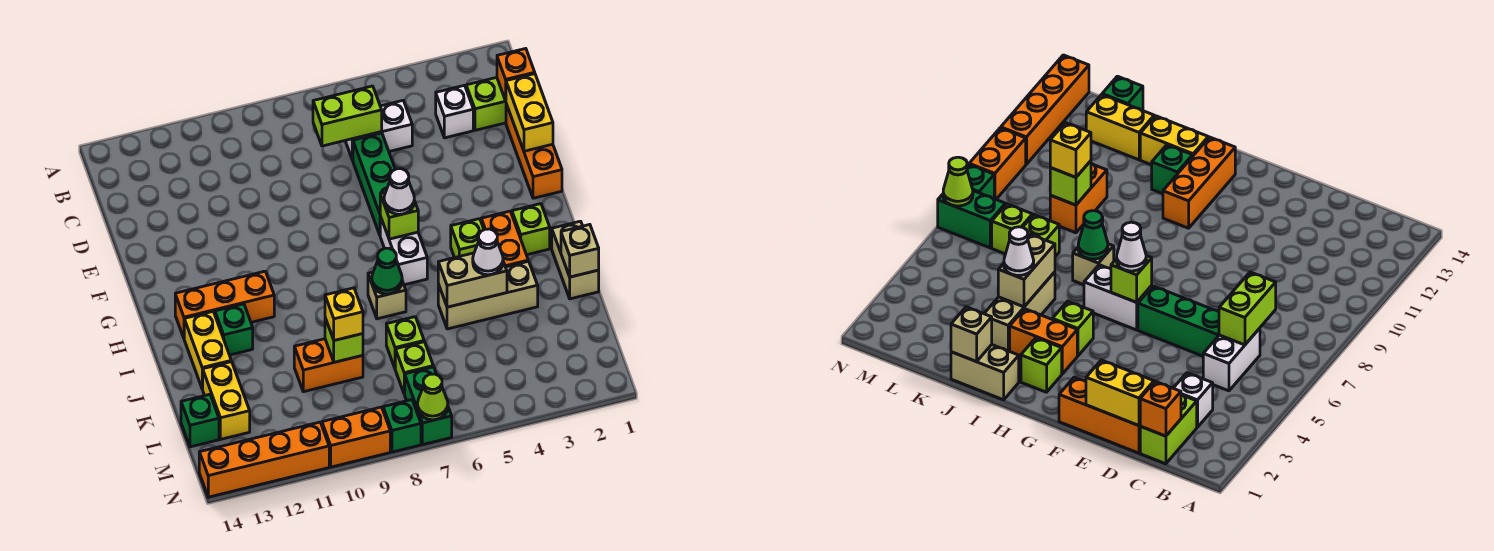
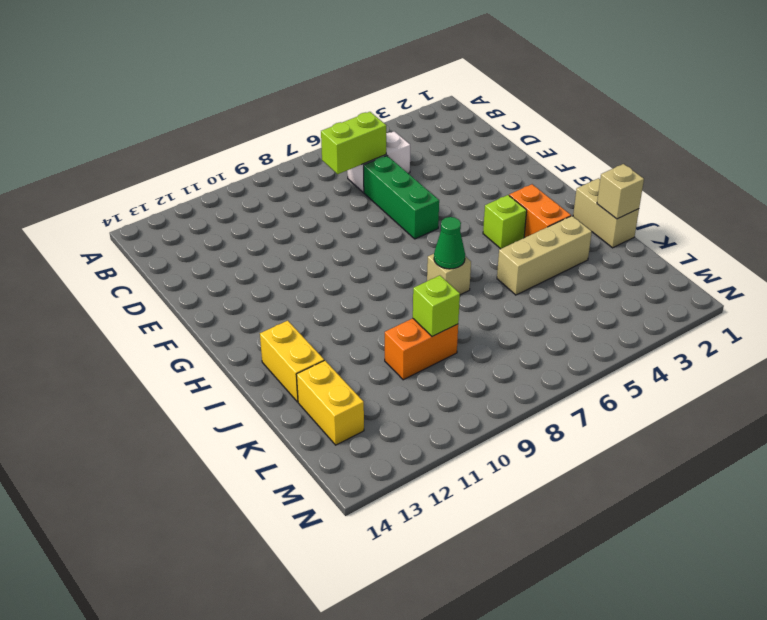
none -> lime brick C1:C2 level 1
none -> white brick C3 level 1
none -> orange brick D1:F1 level 1
none -> white brick G6:H6 level 1

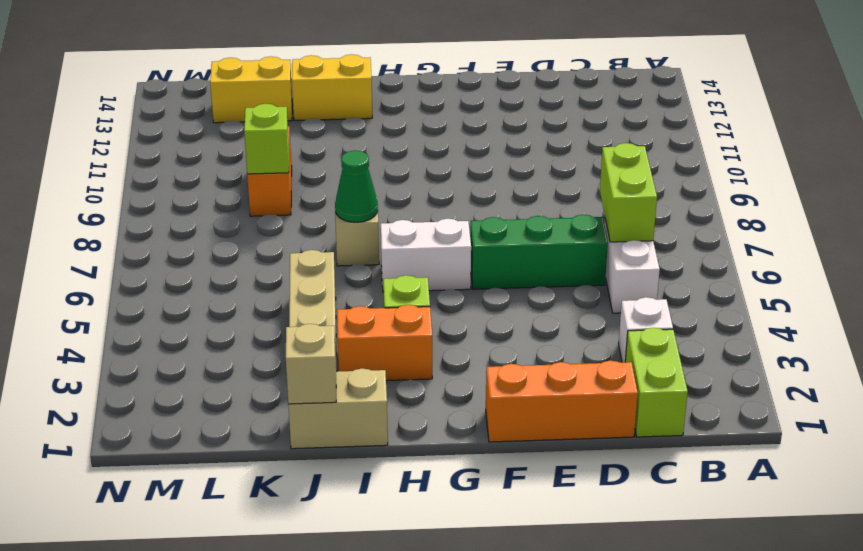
none -> lime brick H2 level 1
none -> orange brick H11:H13 level 1
none -> green brick I12 level 1
none -> lime brick K7 level 1

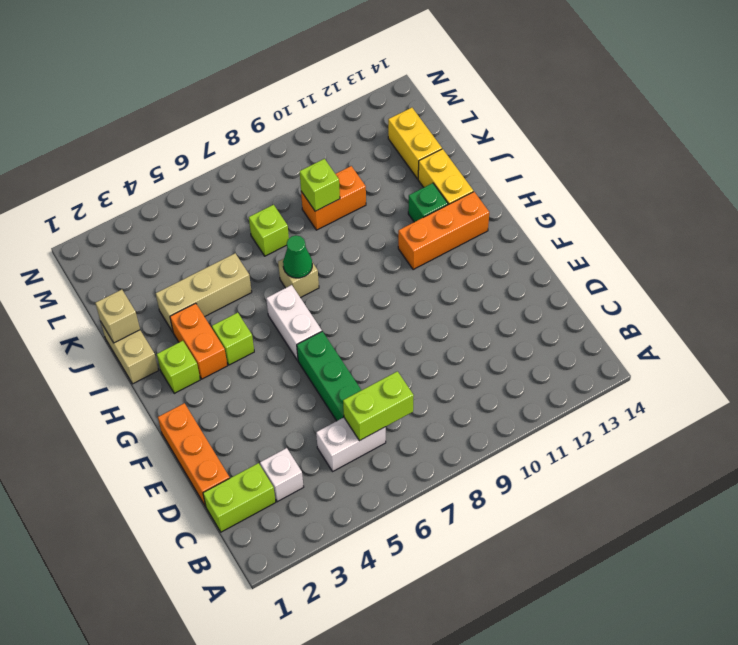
none -> lime brick L7 level 1
none -> green brick L14 level 1
none -> green brick M7:N7 level 1
none -> green brick N8 level 1

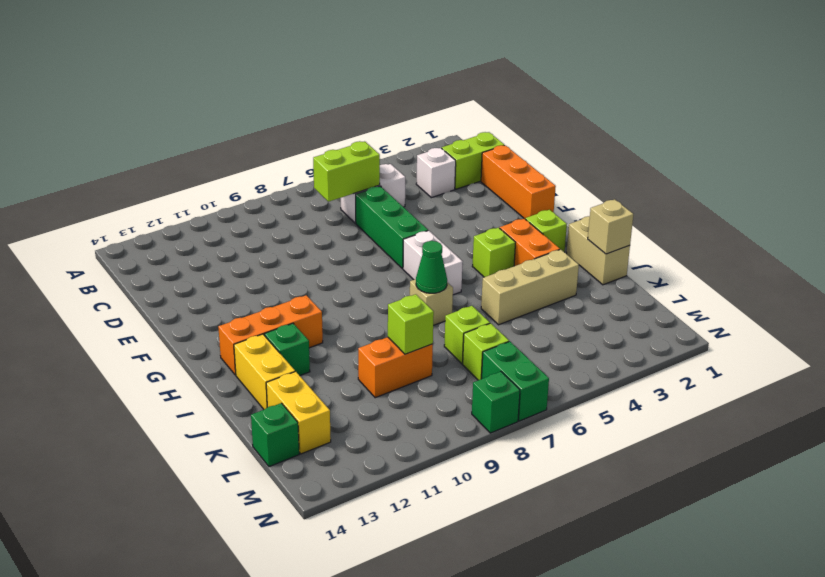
none -> orange brick N9:N10 level 1
none -> orange brick N11:N14 level 1
none -> orange brick C1 level 2
none -> yellow brick D1:E1 level 2

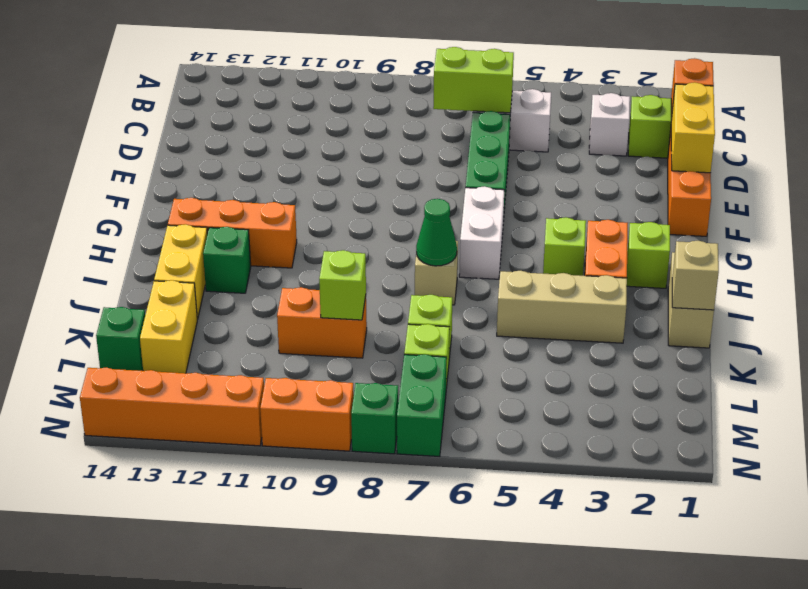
none -> lime brick G6 level 2
none -> tan brick J4:J5 level 2
none -> lime cone N7 level 2
none -> white cone G6 level 3

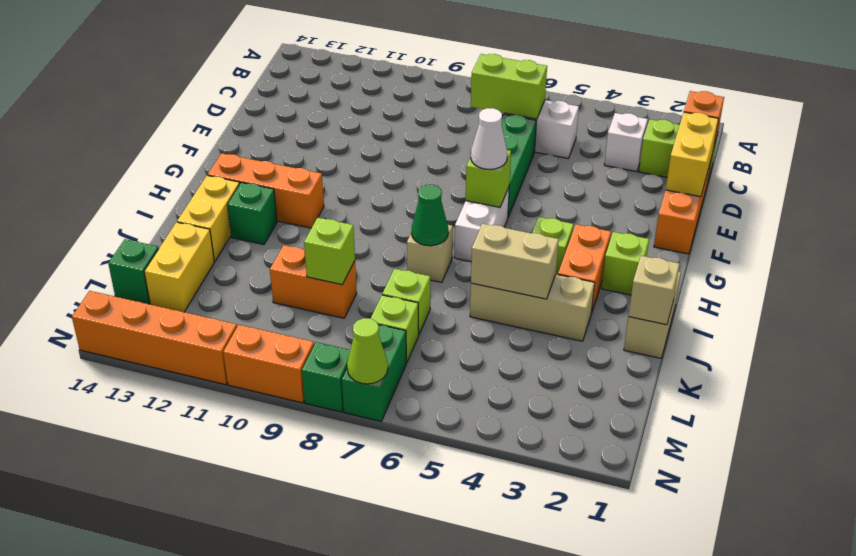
none -> white cone J4 level 3
none -> yellow brick K9 level 3

